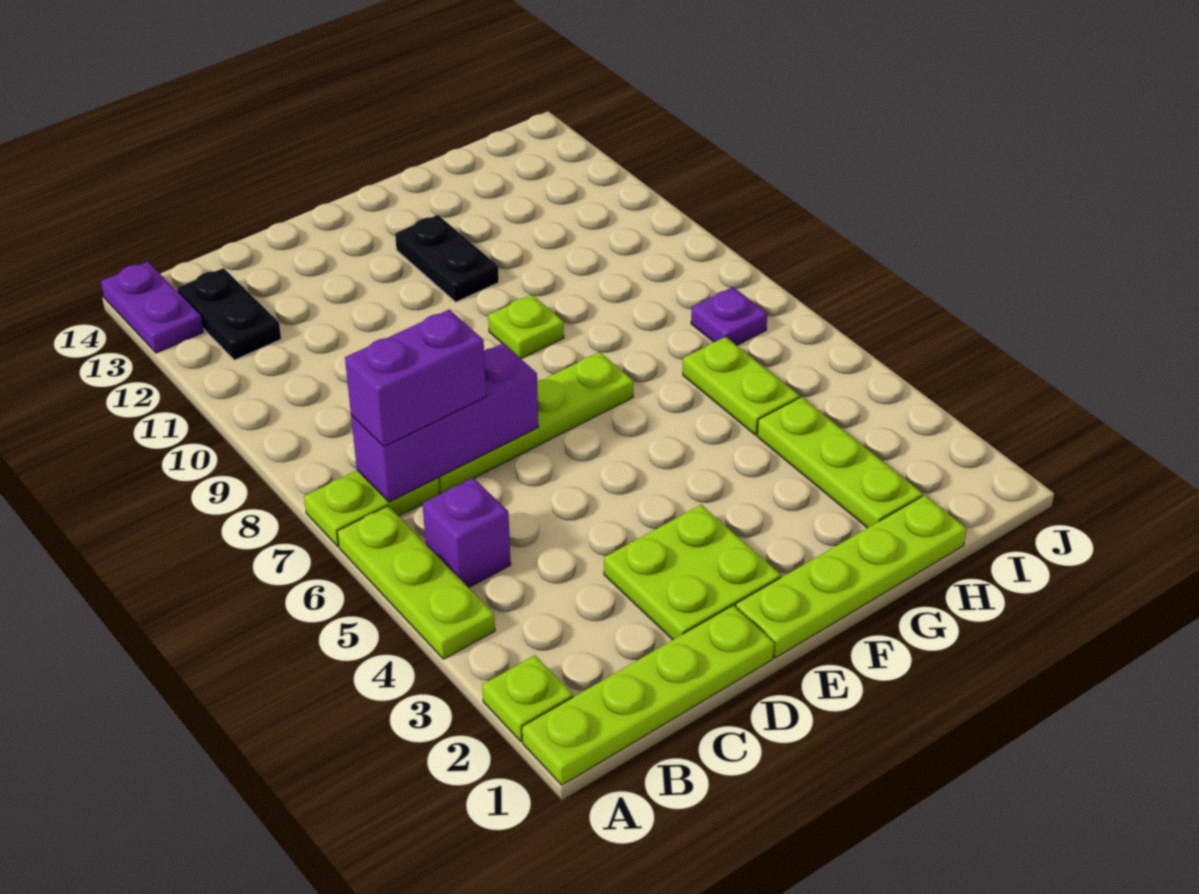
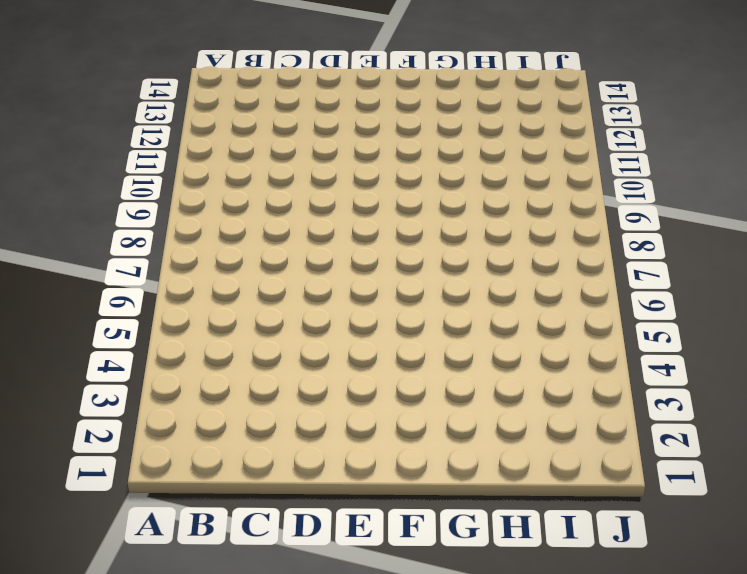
none -> lime plate A1:D1 level 1
none -> lime plate A2 level 1
none -> lime plate A4:A6 level 1

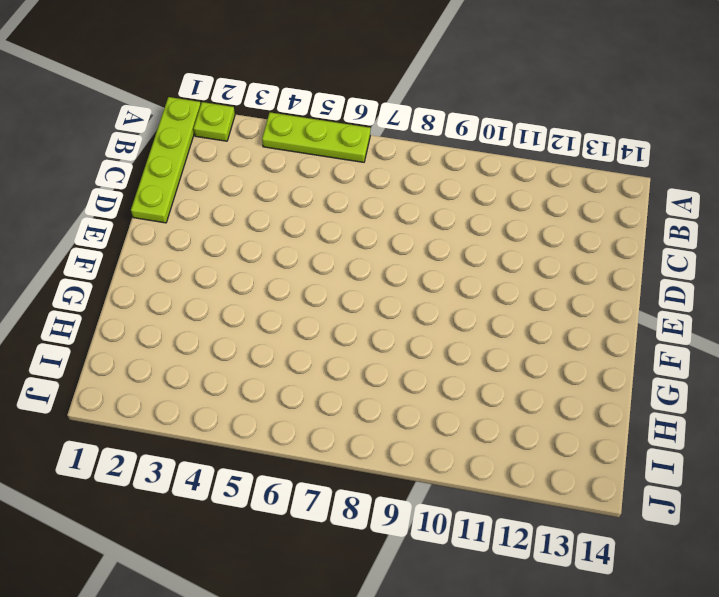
none -> lime plate A7:B7 level 1
none -> purple plate A13:A14 level 1
none -> purple brick B5 level 1

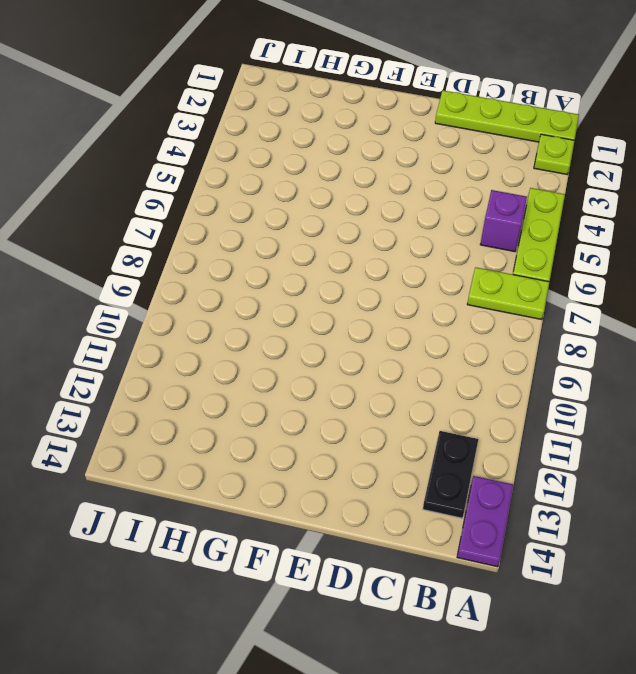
none -> lime plate C7:F7 level 1
none -> lime plate D2:E3 level 1
none -> lime plate E1:H1 level 1

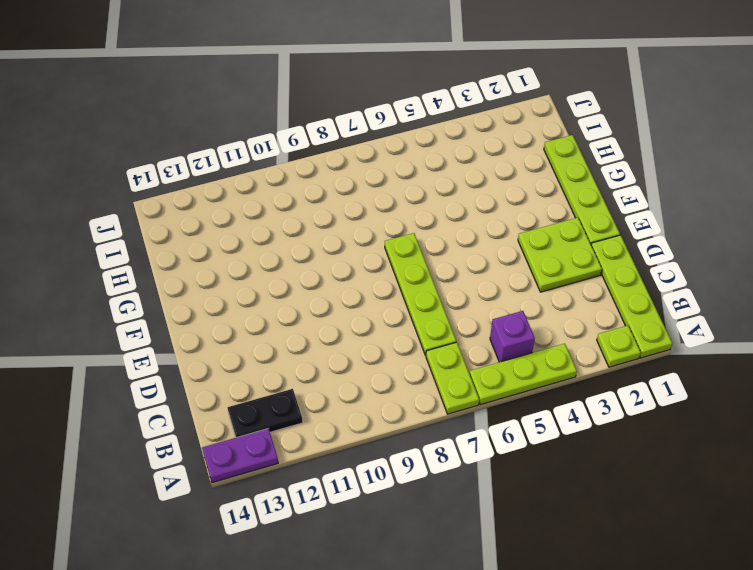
none -> lime plate F9 level 1
none -> black plate F11:F12 level 1
none -> lime plate H2:H4 level 1

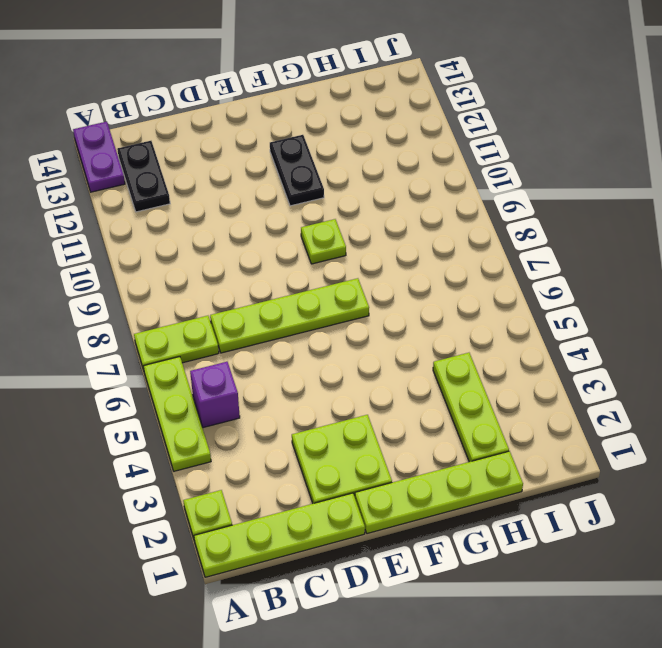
none -> lime plate H5:H6 level 1
none -> purple plate I7 level 1
none -> purple brick B7:D7 level 2

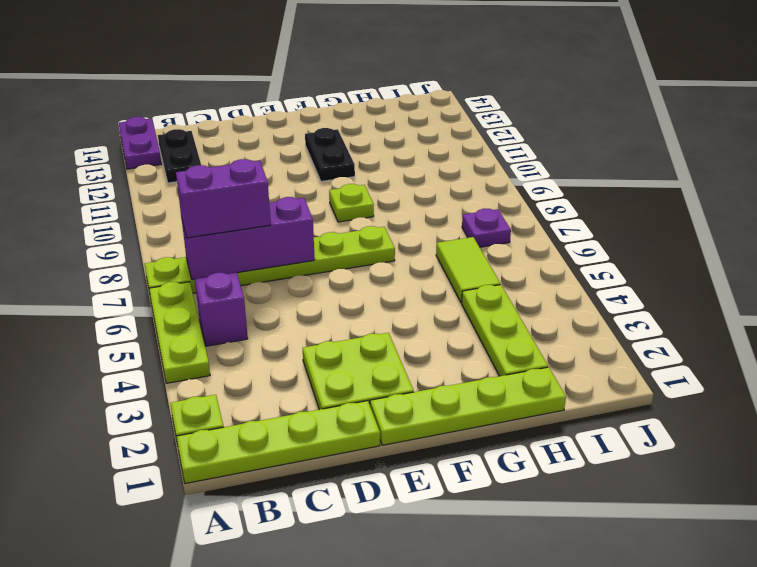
lime tile H5:H6 level 1 -> lime plate H5:H6 level 1

